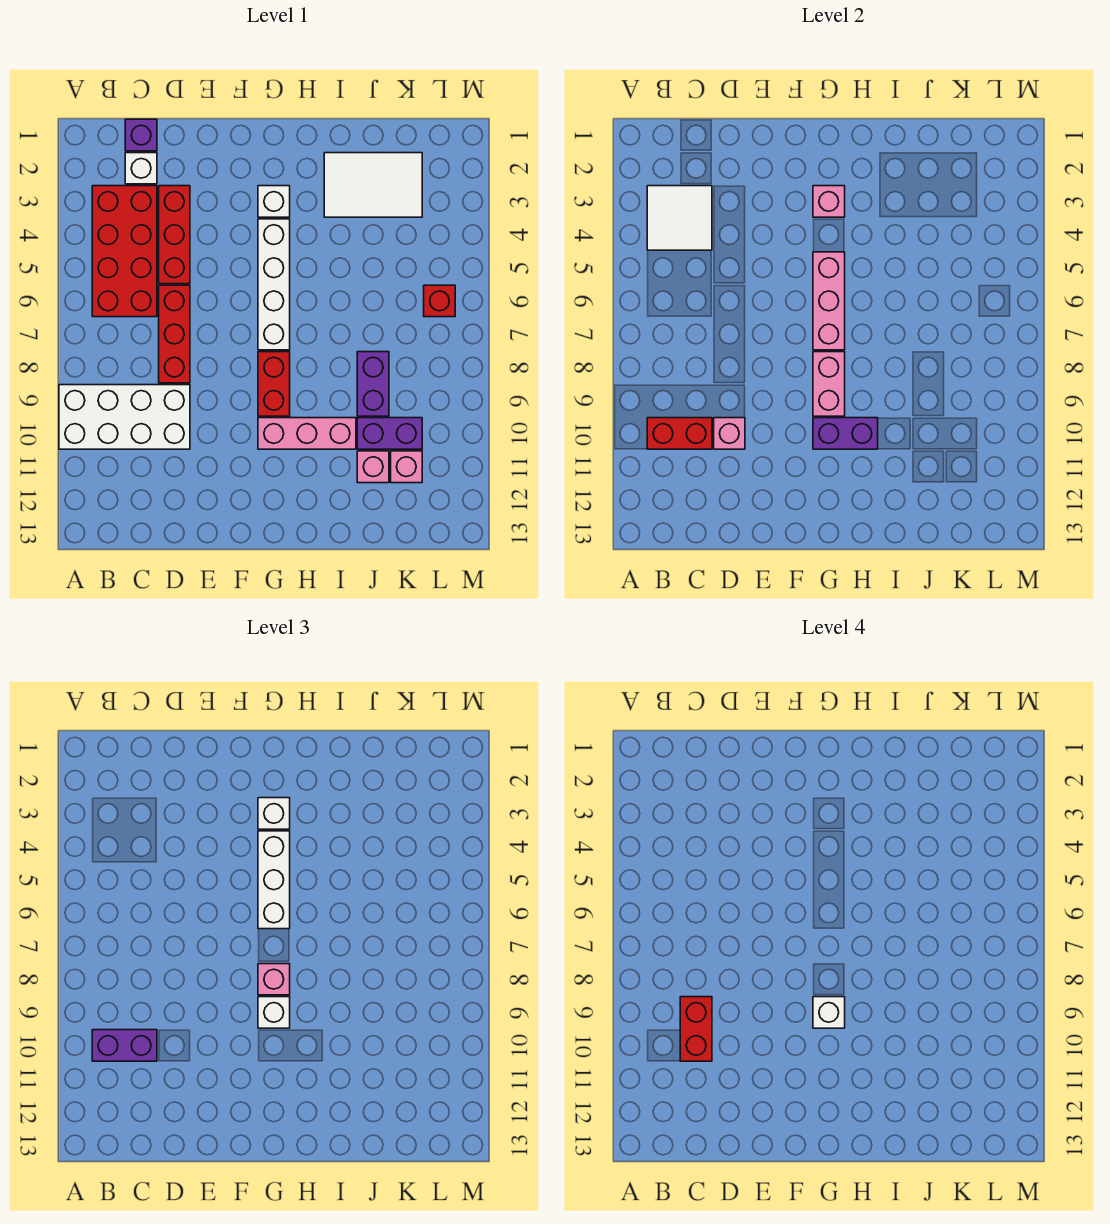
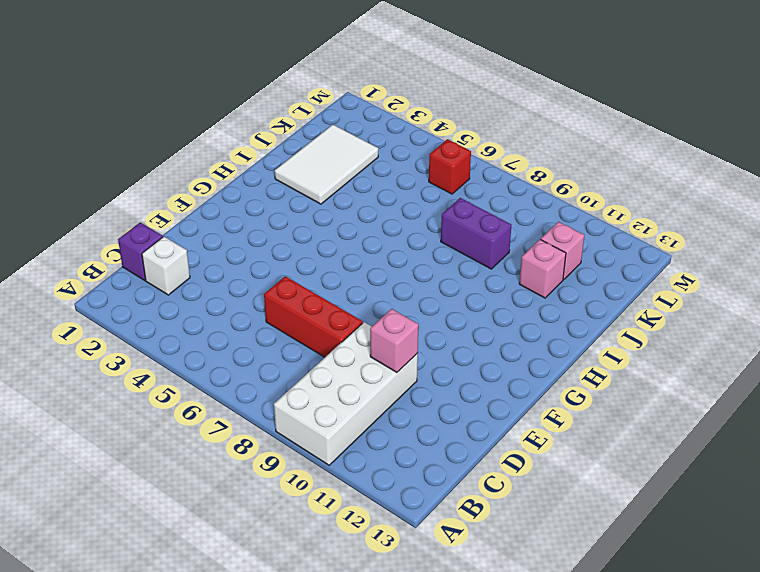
none -> red brick B3:C6 level 1
none -> red brick D3:D5 level 1
none -> white brick G3 level 1
none -> white brick G4:G7 level 1

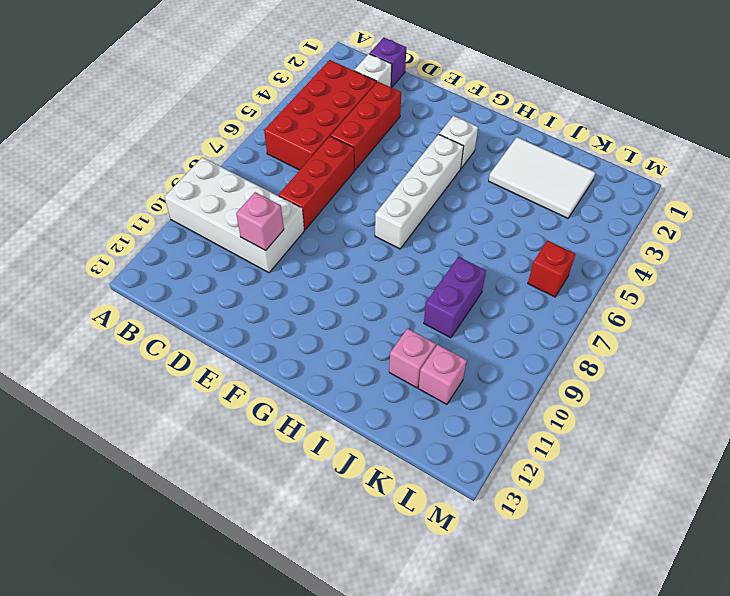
none -> red brick G8:G9 level 1
none -> pink brick G10:I10 level 1
none -> purple brick J10:K10 level 1
none -> white tile B3:C4 level 2

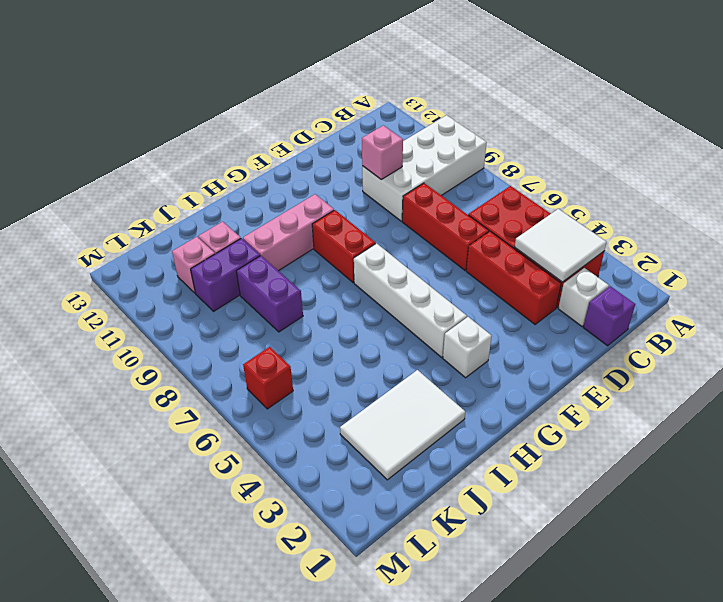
none -> red brick B10:C10 level 2
none -> pink brick G3 level 2
none -> pink brick G5:G7 level 2
none -> pink brick G8:G9 level 2

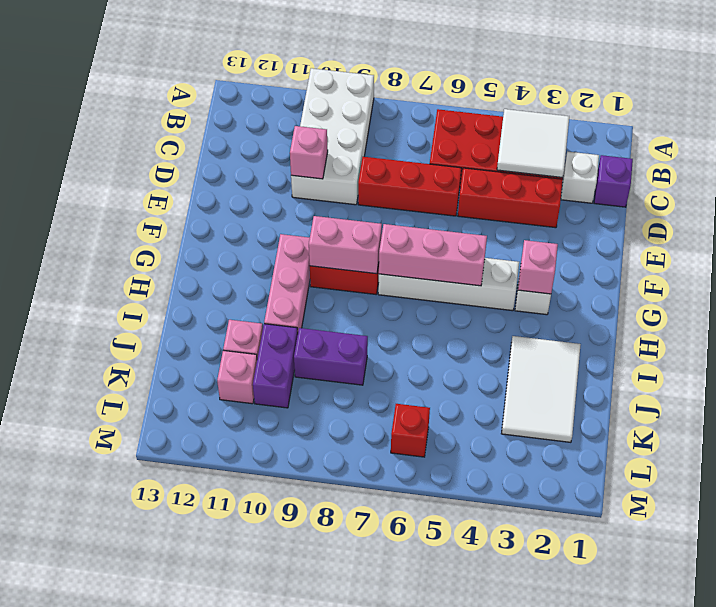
none -> red brick B10:C10 level 2
none -> purple brick G10:H10 level 2
none -> purple brick B10:C10 level 3
none -> white brick G3 level 3

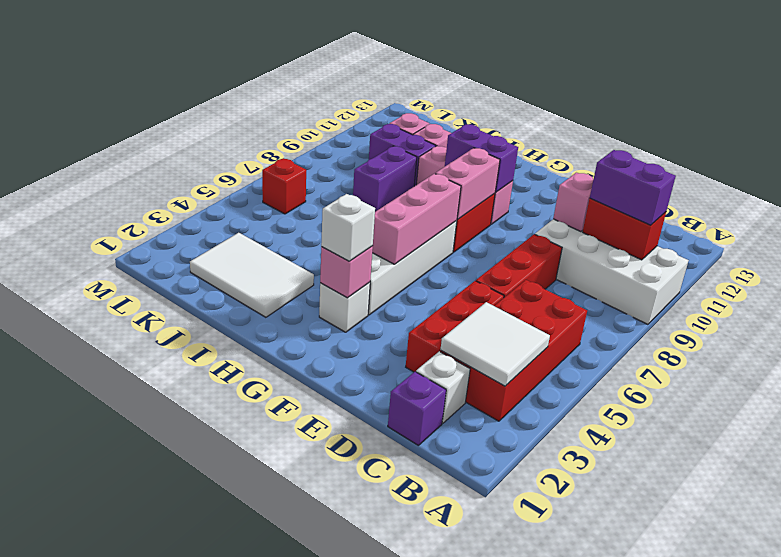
none -> white brick G4:G6 level 3
none -> pink brick G8 level 3
none -> white brick G9 level 3
none -> red brick C9:C10 level 4

